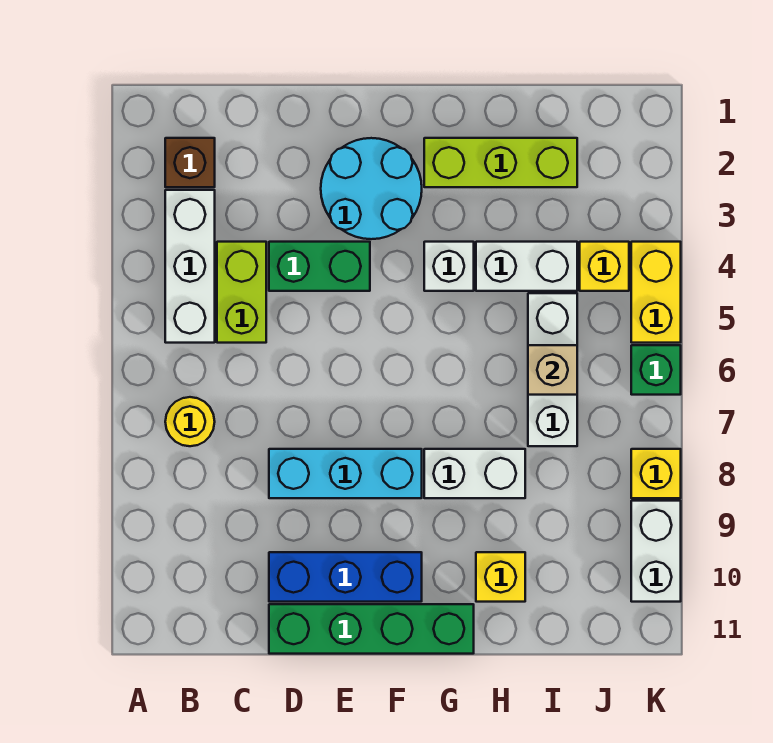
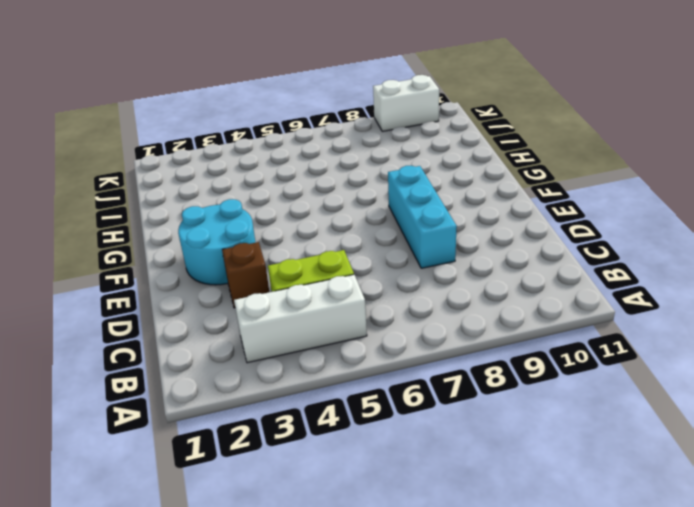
brown brick D3 level 1 -> brown brick B2 level 1
none -> yellow round brick B7 level 1
none -> green brick D4:E4 level 1
none -> blue brick D10:F10 level 1

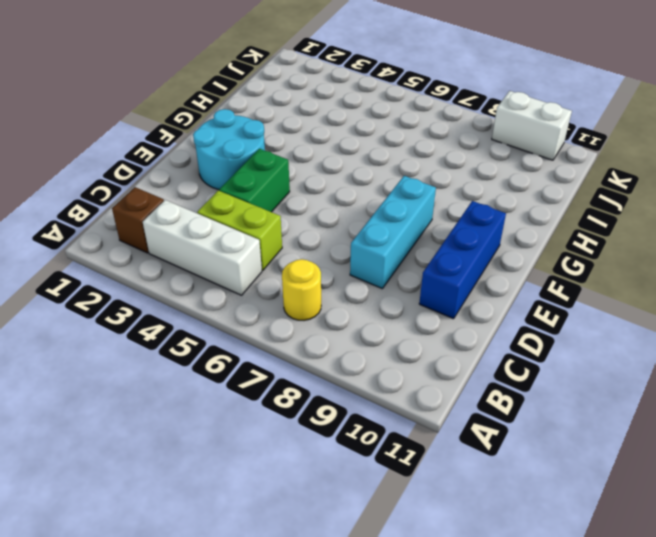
none -> green brick D11:G11 level 1
none -> lime brick G2:I2 level 1
none -> white brick G4 level 1

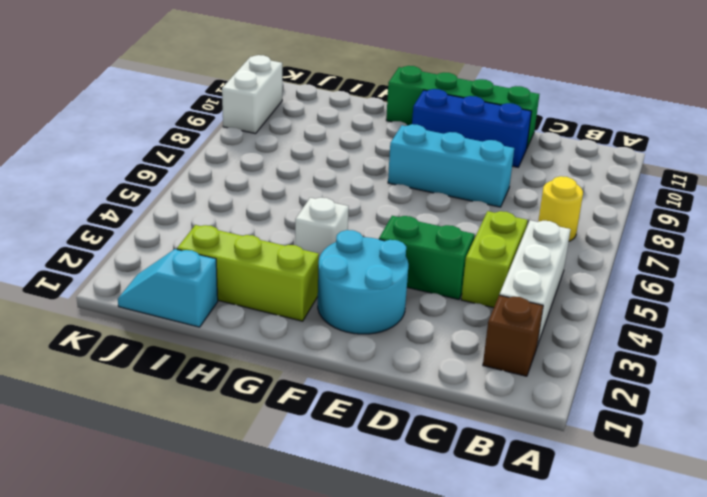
cyan slope I1:J1 level 1 top I -> none
none -> white brick G8:H8 level 1
none -> white brick H4:I4 level 1
none -> yellow brick H10 level 1

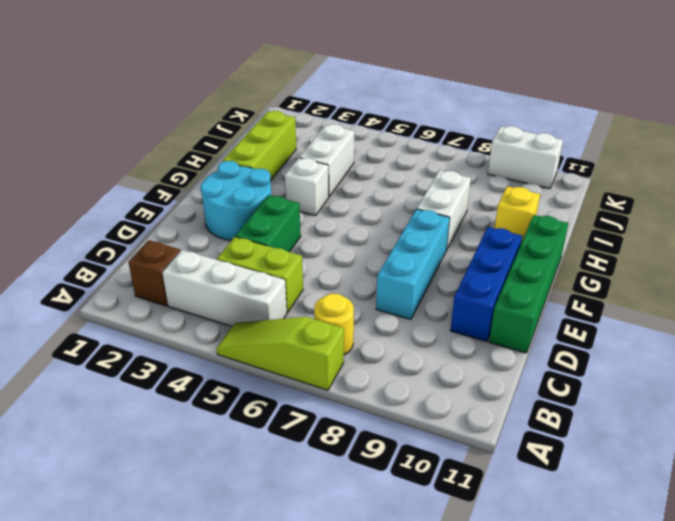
lime slope A5:A7 level 1 top 7 -> none
none -> white brick I5:I7 level 1
none -> yellow brick J4 level 1
none -> yellow brick K4:K5 level 1

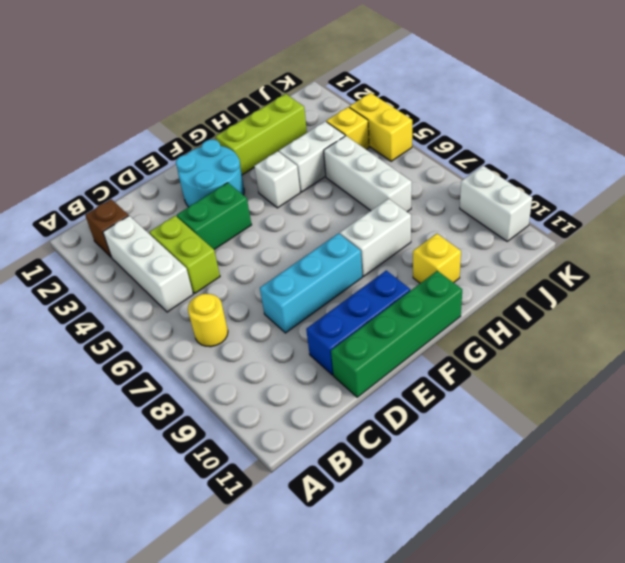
none -> green brick K6 level 1
none -> yellow brick K8 level 1
none -> tan brick I6 level 2

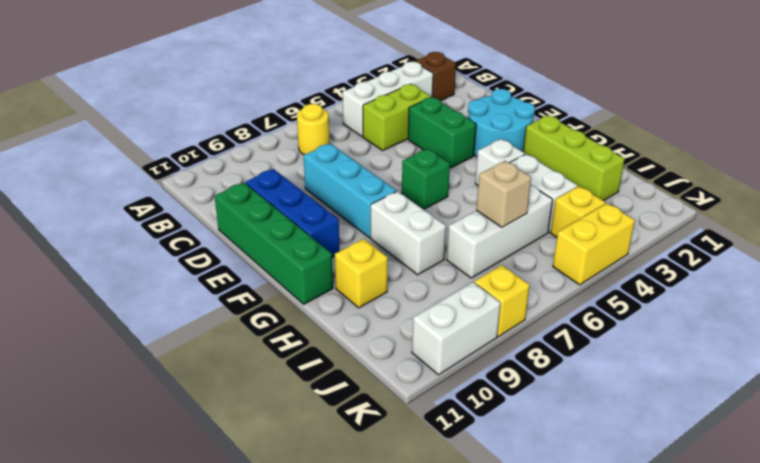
green brick F6 level 1 -> green brick K6 level 1

